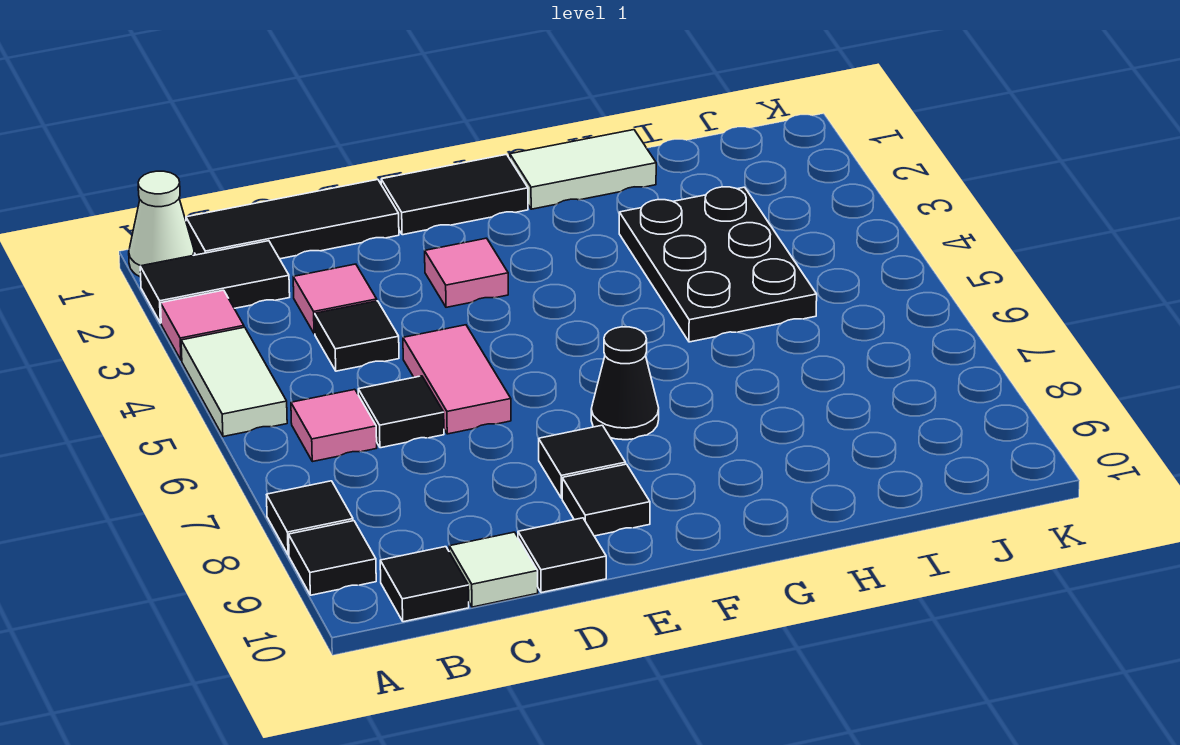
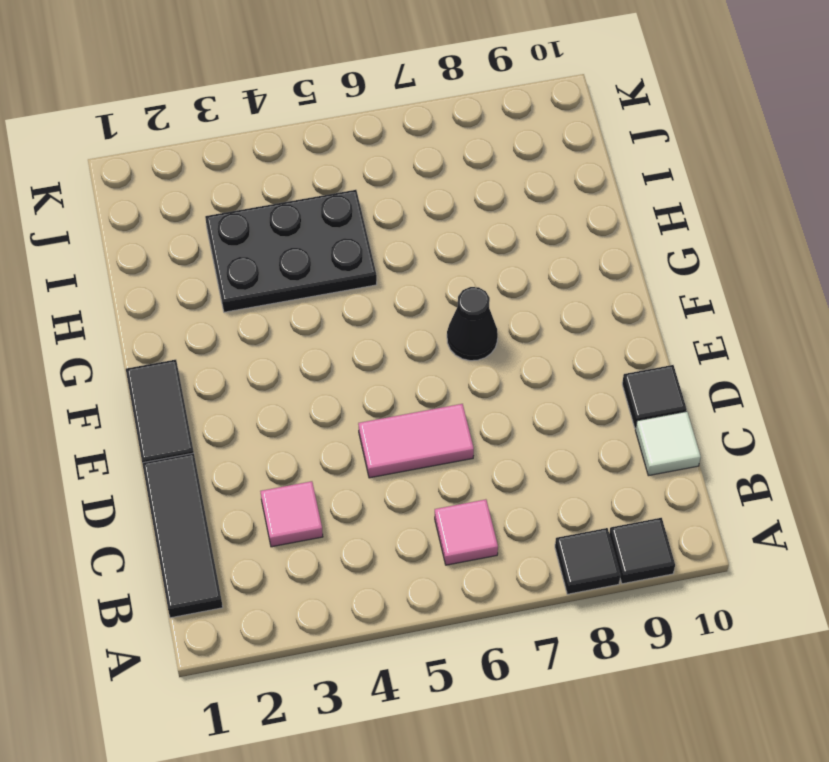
none -> white cone A1 level 1
none -> black tile A2:B2 level 1
none -> pink tile A3 level 1

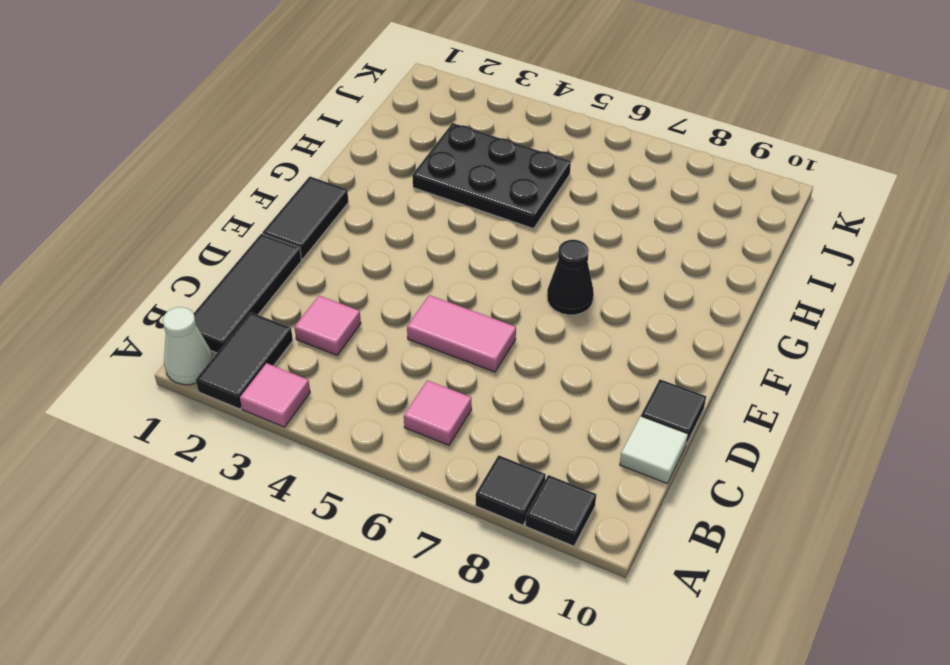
none -> white tile A4:A5 level 1
none -> black tile B10 level 1
none -> black tile C4 level 1

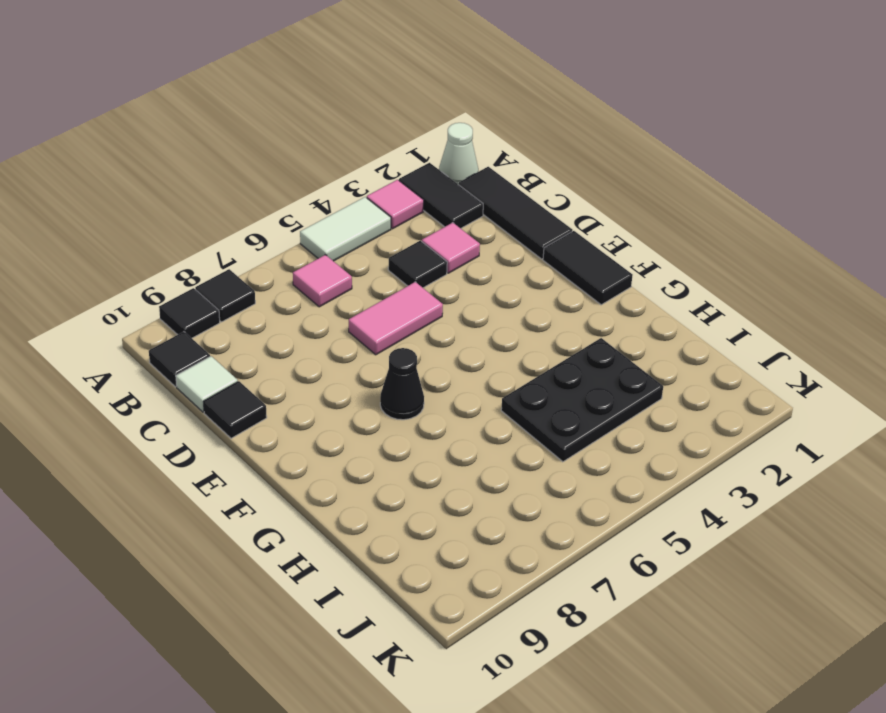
none -> black tile C6 level 1
none -> pink tile E3 level 1
none -> black tile E8 level 1

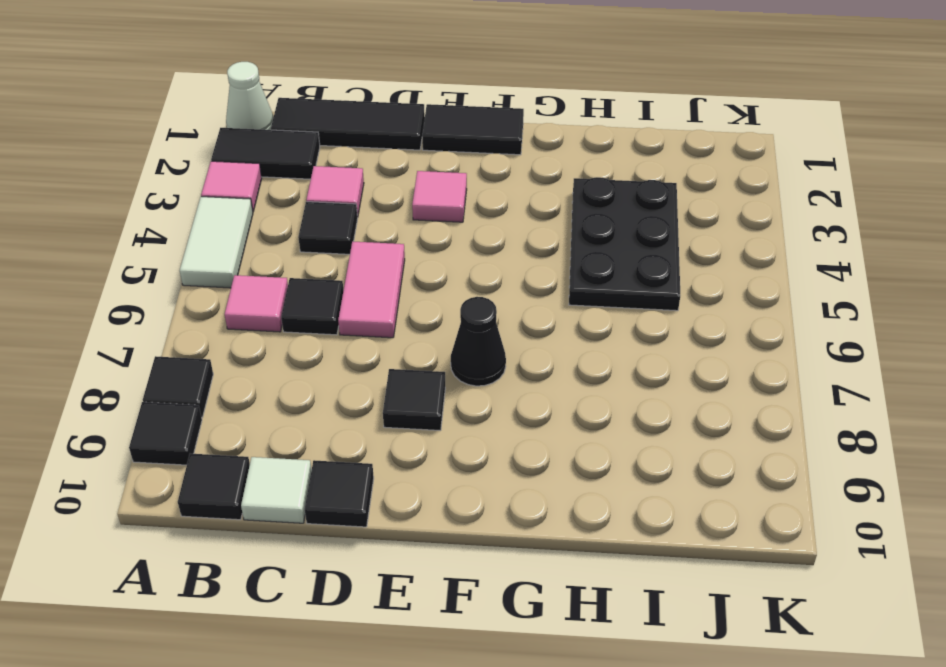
none -> black tile E9 level 1
none -> white tile G1:H1 level 1

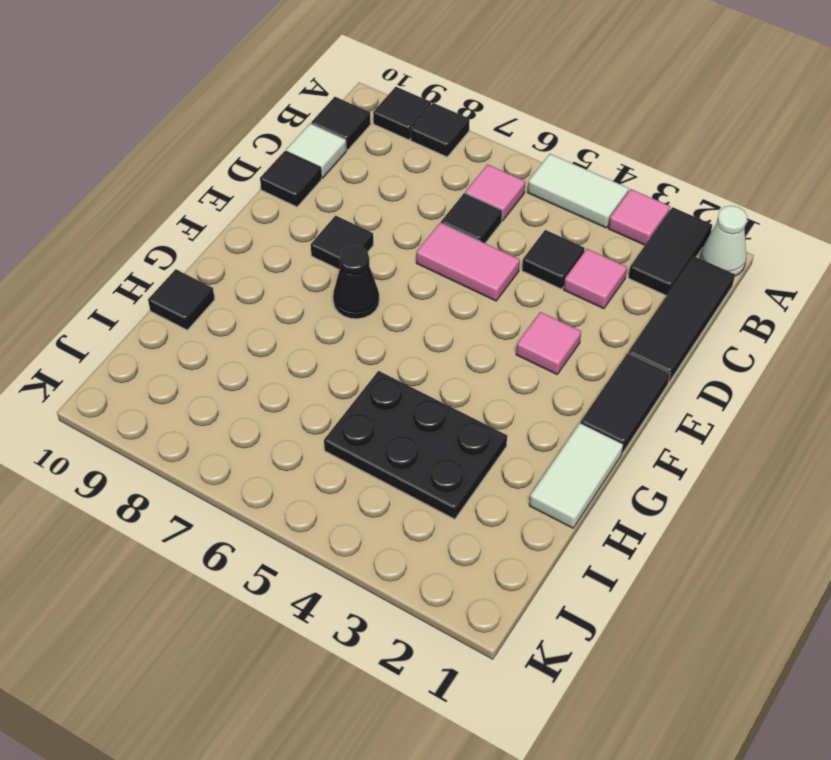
black tile H10 level 1 -> black tile E9 level 1

